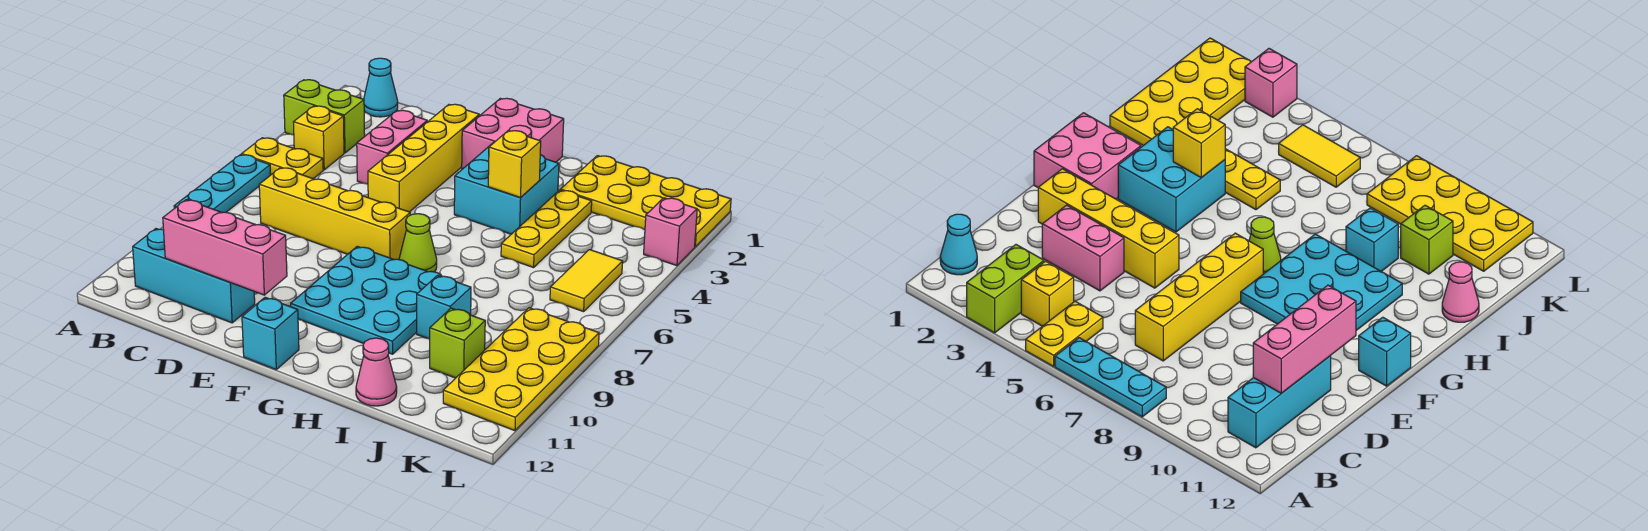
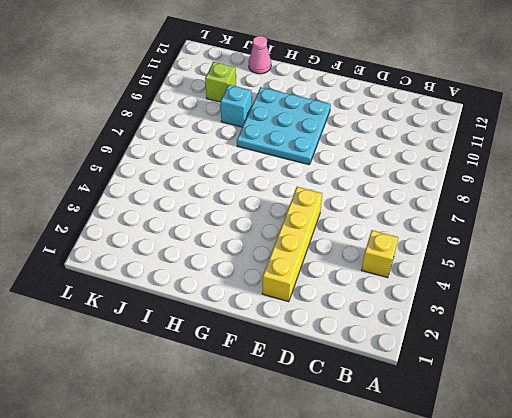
none -> lime brick A3:B3 level 1
none -> yellow plate A5:B5 level 1
none -> cyan plate A6:A8 level 1

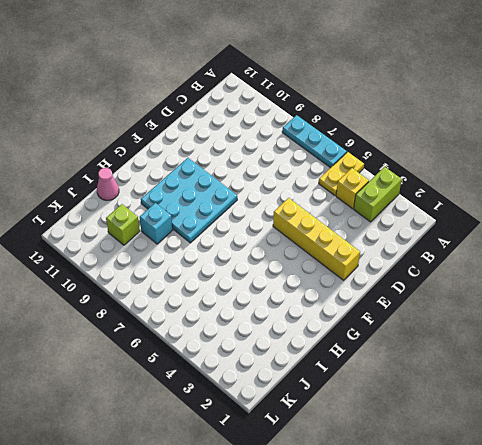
none -> cyan cone B1 level 1
none -> cyan brick B11:D11 level 1
none -> yellow brick C7:F7 level 1

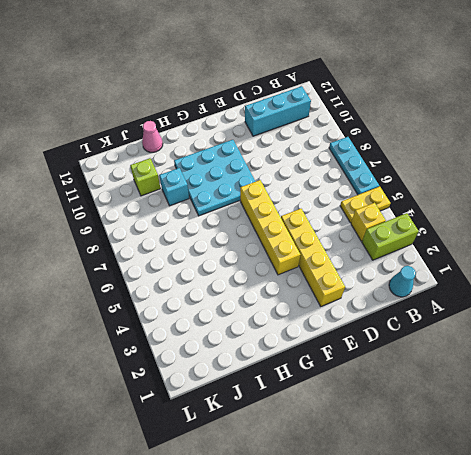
yellow brick F4:F7 level 1 -> yellow brick C7:F7 level 1
none -> pink brick D3:D4 level 1
none -> pink brick F1:G2 level 1
none -> cyan brick F12 level 1

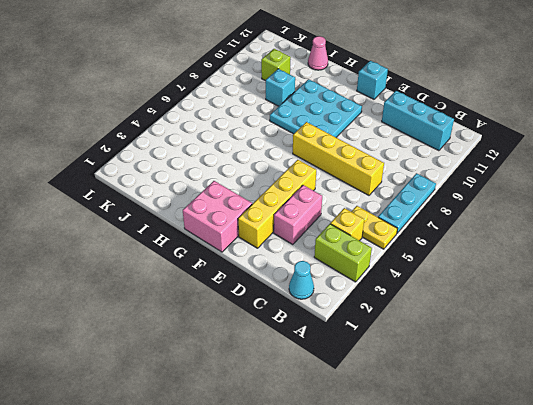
none -> cyan brick G3:H4 level 1
none -> lime cone G7 level 1
none -> yellow plate I1:L2 level 1

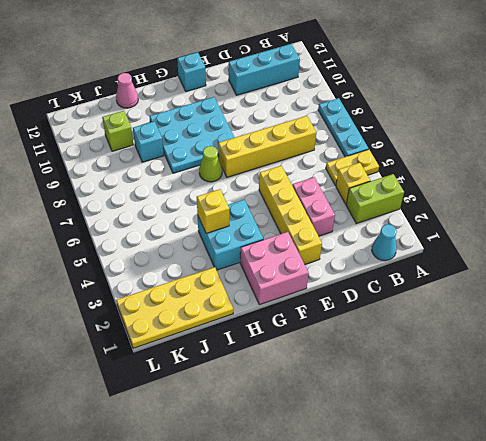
none -> yellow plate I3:I5 level 1
none -> yellow tile K5:K6 level 1
none -> yellow plate K8:L11 level 1

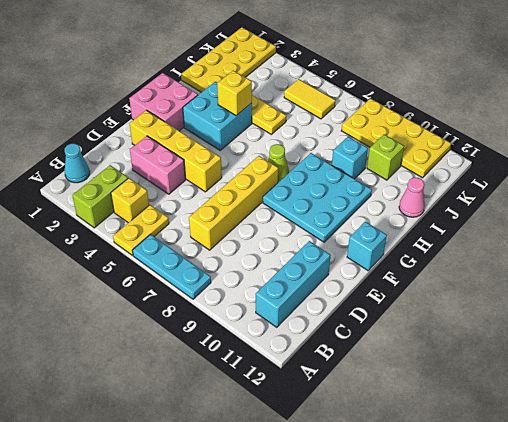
none -> pink brick L3 level 1
none -> pink brick C11:E11 level 2

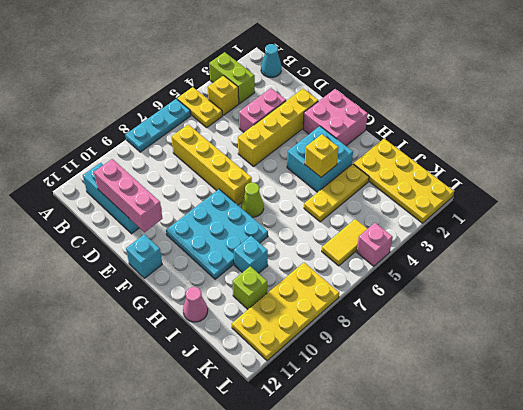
pink brick L5 level 1 -> pink brick L3 level 1

